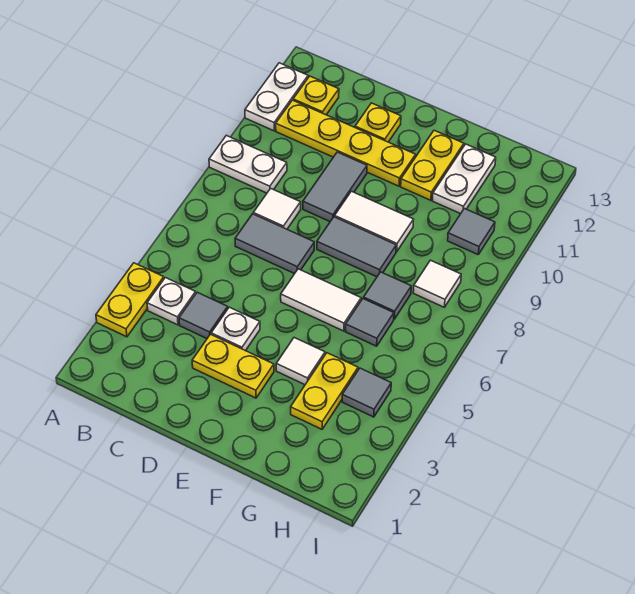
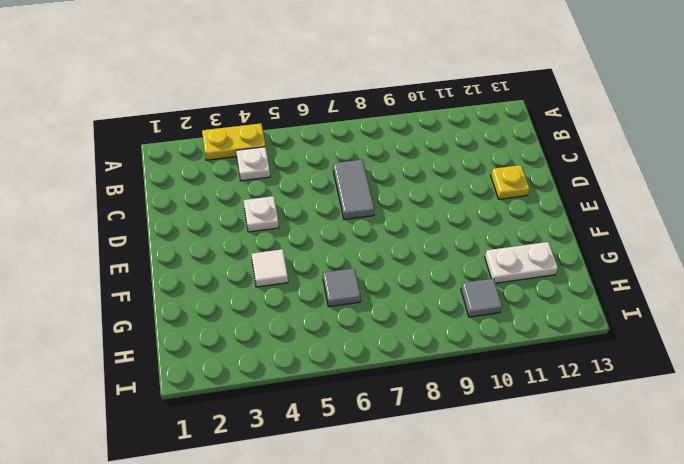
none -> white plate A9:B9 level 1
none -> white plate A11:A12 level 1
none -> yellow plate B11:E11 level 1

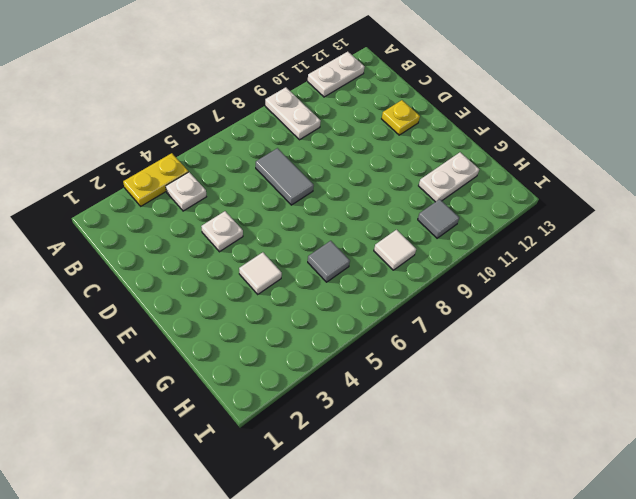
none -> yellow plate B11:E11 level 1
none -> yellow plate B12 level 1
none -> grey tile C4 level 1

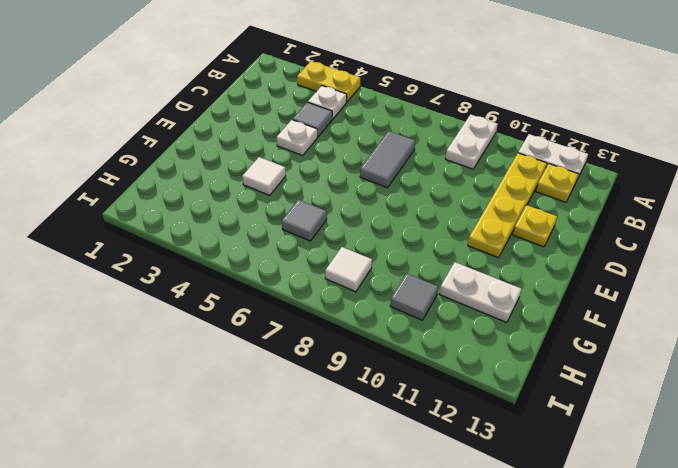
none -> white tile C8 level 1
none -> yellow plate D3:E3 level 1
none -> grey tile D9:D10 level 1

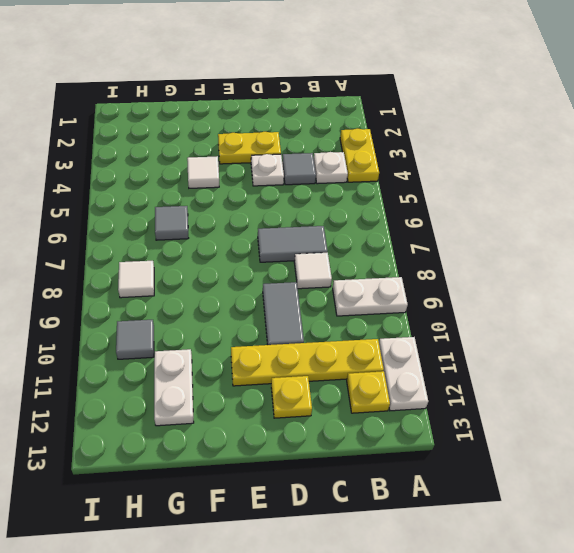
none -> white tile E6:F6 level 1
none -> grey tile E8:F8 level 1
none -> white tile E9:F9 level 1

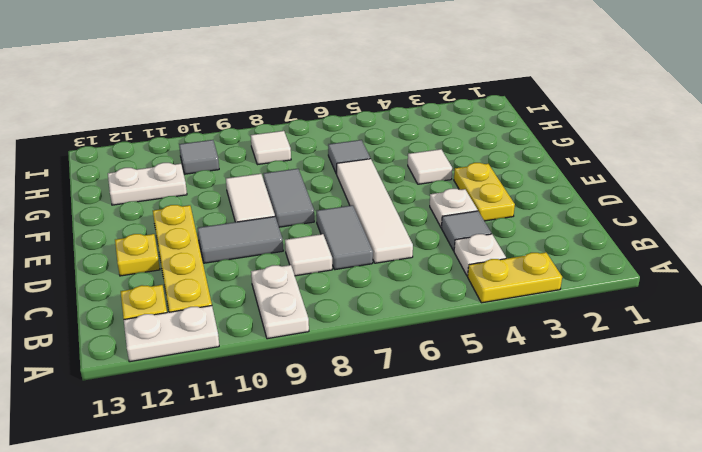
white tile C6:F6 level 1 -> white tile E6:F6 level 1
none -> yellow plate F11:F12 level 1
none -> yellow plate G3:G4 level 1
none -> grey tile G7 level 1

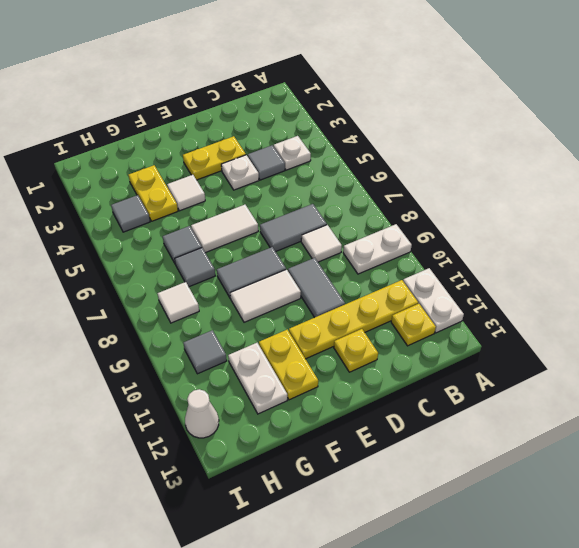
white cone I12 level 1 -> none
none -> yellow plate A3:A4 level 1

